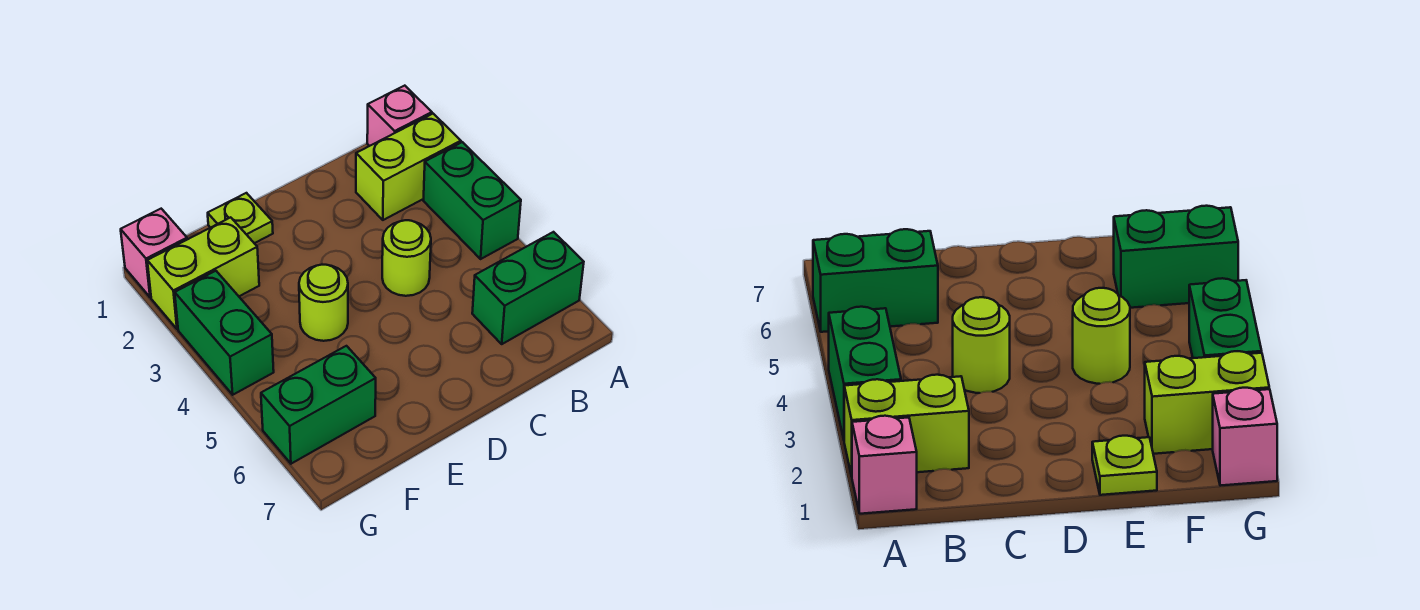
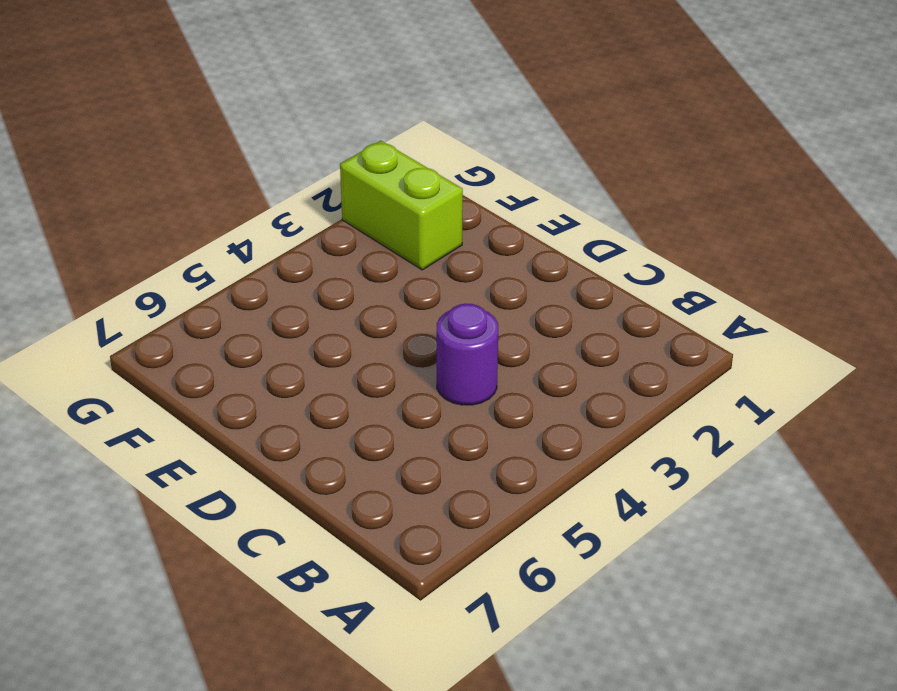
purple round brick C4 level 1 -> lime round brick C4 level 1
none -> pink brick A1 level 1
none -> lime brick A2:B2 level 1

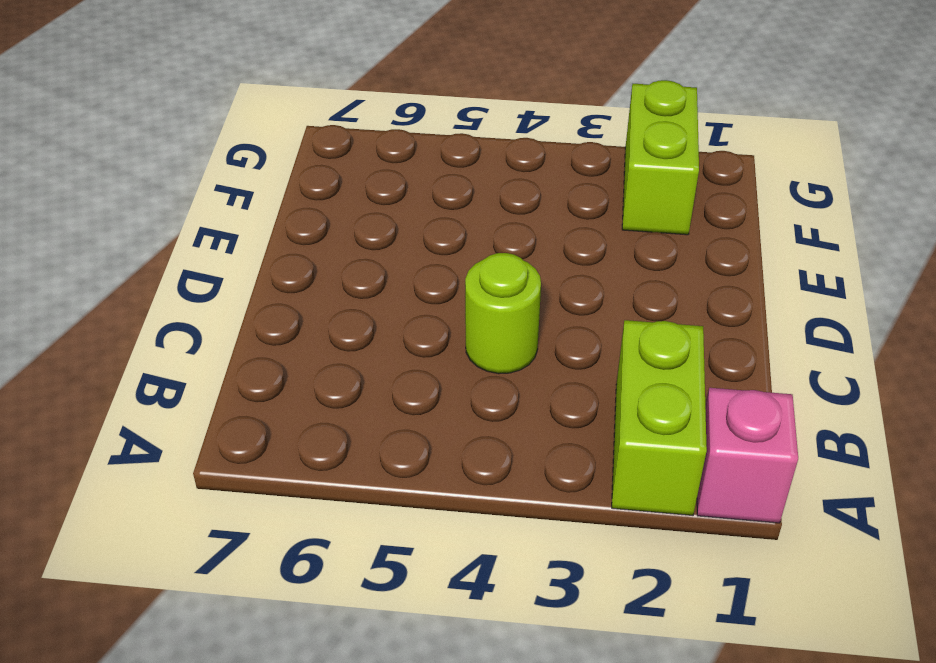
none -> green brick A3:A4 level 1
none -> green brick A6:B6 level 1

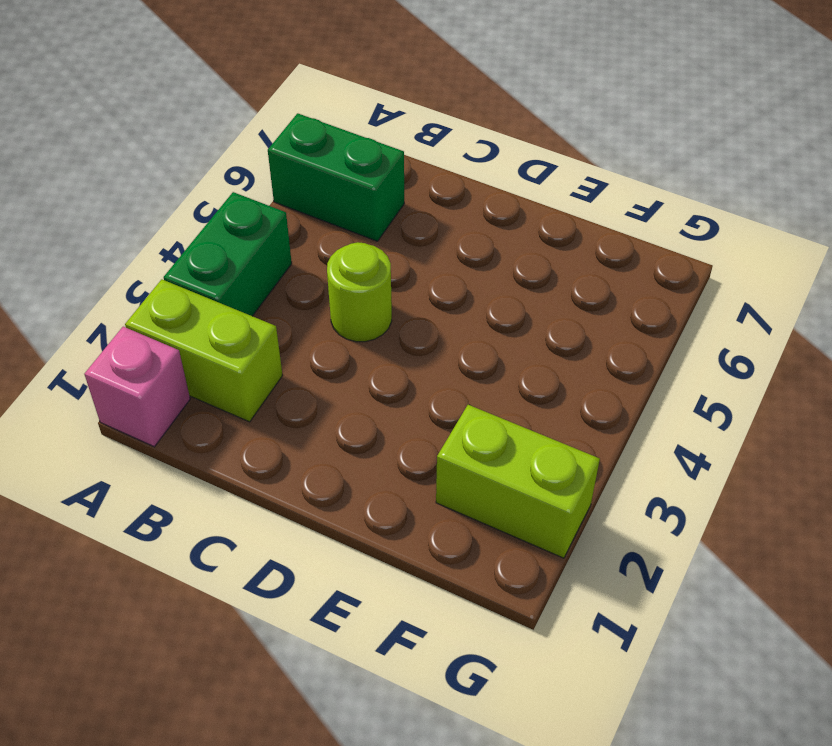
none -> lime plate E1 level 1
none -> lime round brick E4 level 1

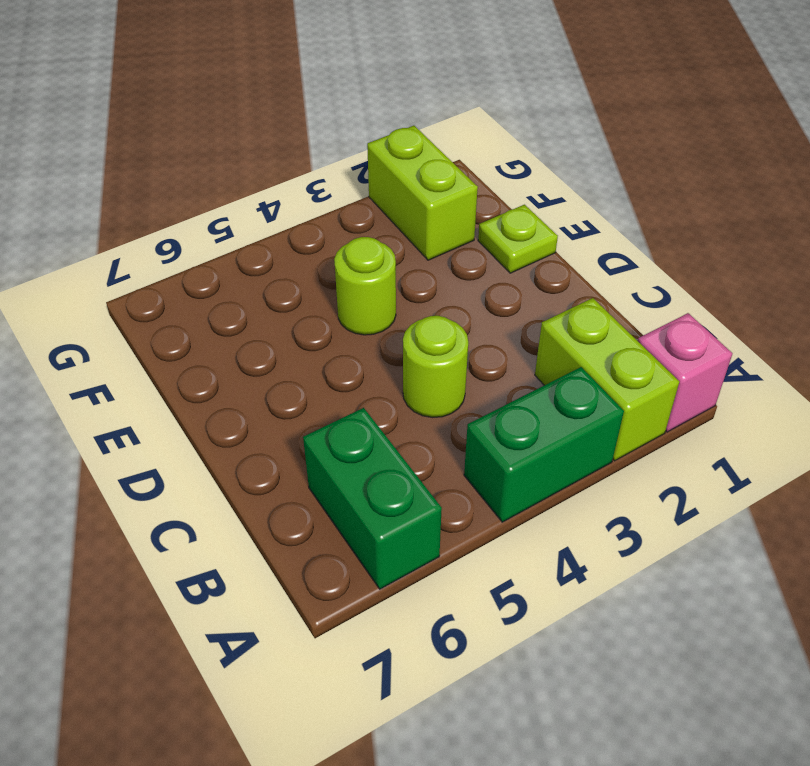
none -> green brick F6:G6 level 1
none -> pink brick G1 level 1

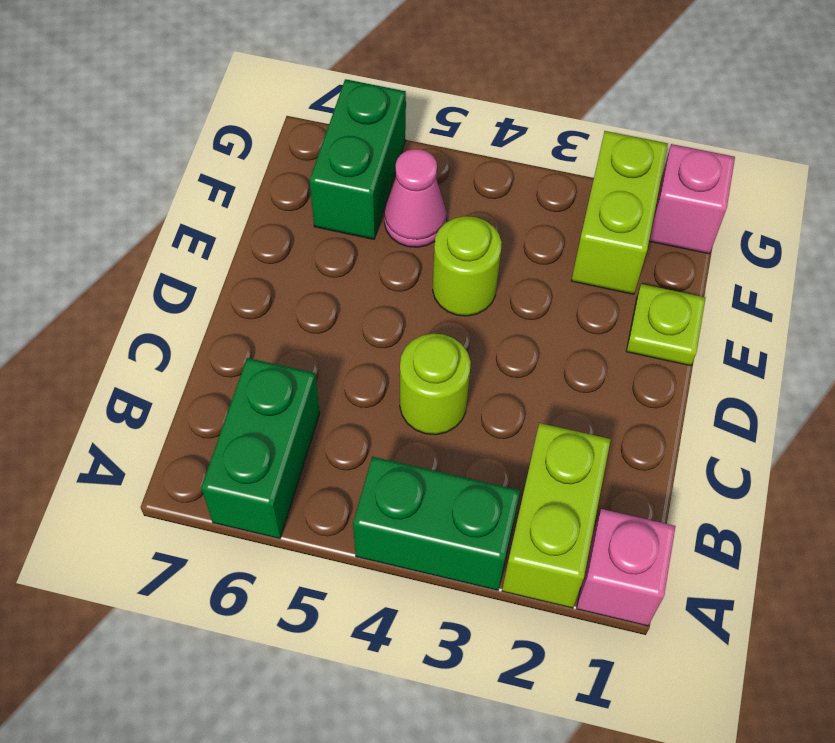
pink cone F5 level 1 -> none
none -> green brick G3:G4 level 1

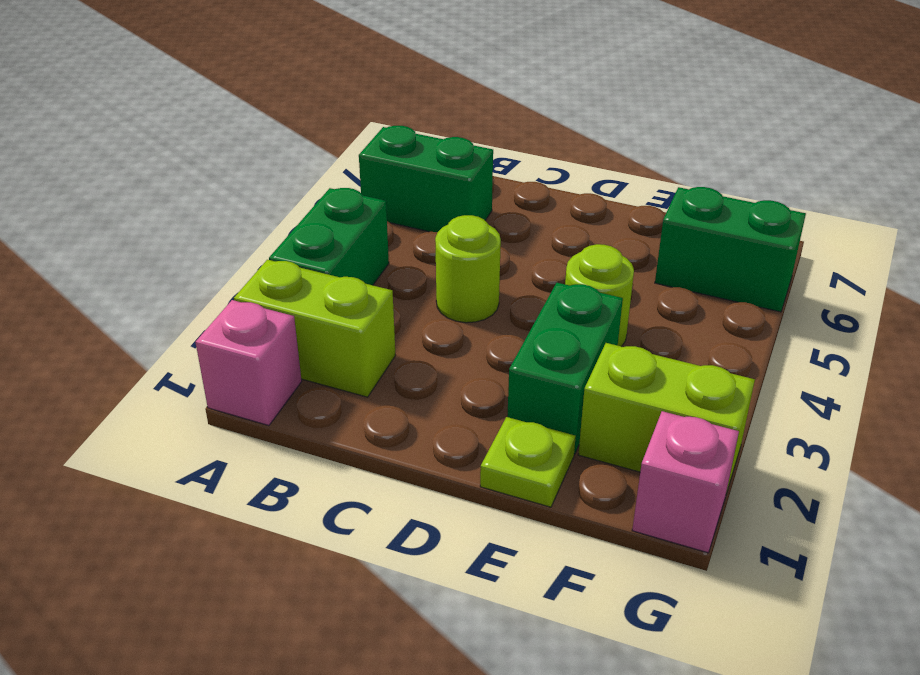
green brick E2:E3 level 1 -> green brick G3:G4 level 1

